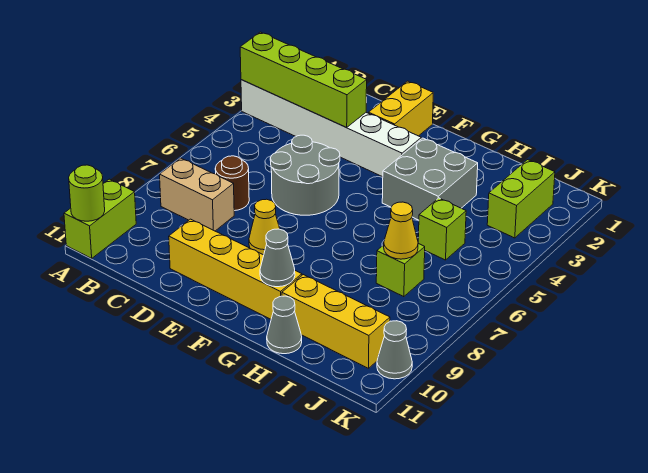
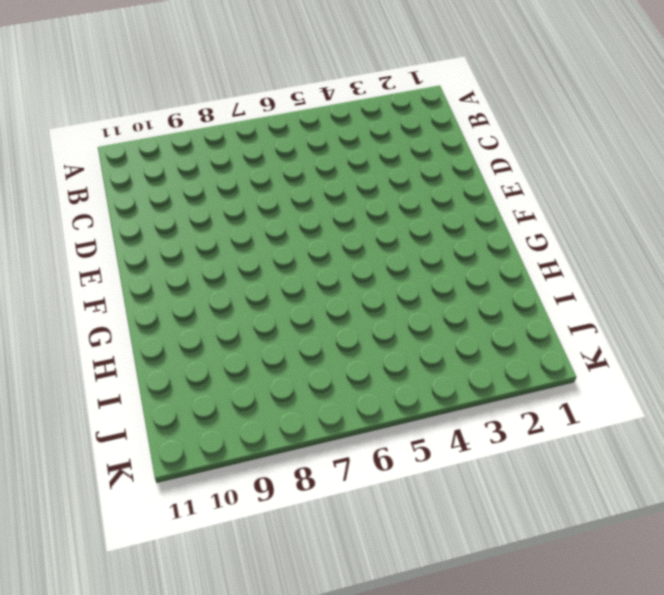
none -> white brick A3:F3 level 1
none -> lime brick A10:A11 level 1
none -> tan brick B8:C8 level 1

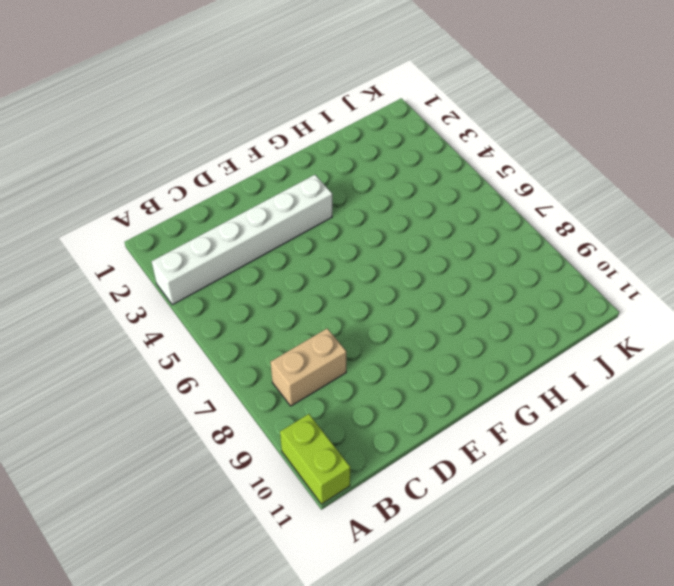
none -> brown round brick C7 level 1
none -> grey round brick D5:E6 level 1
none -> yellow brick D10:G10 level 1

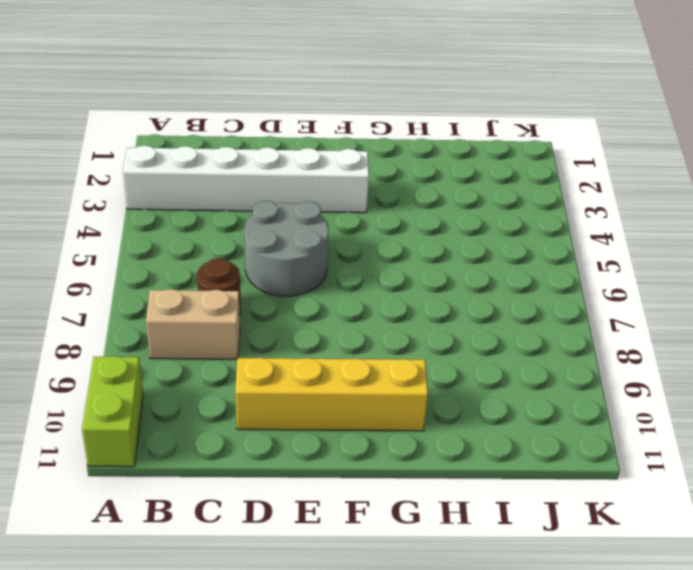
none -> yellow brick E1:E2 level 1
none -> yellow cone E8 level 1
none -> grey brick G3:H4 level 1

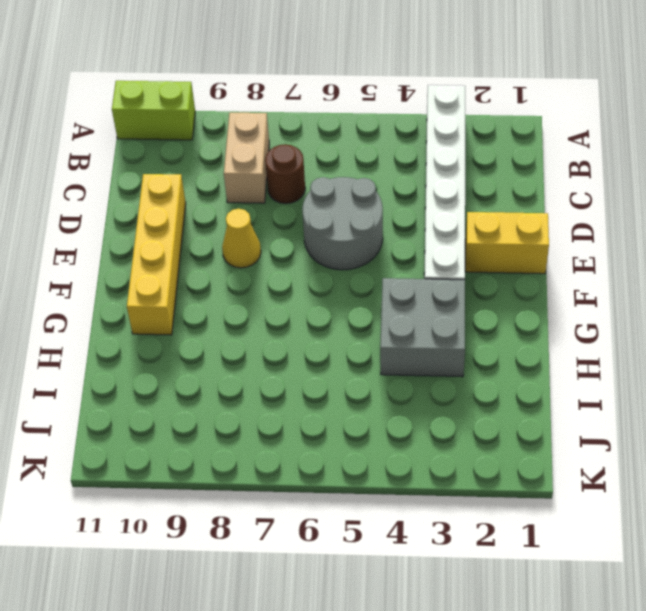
none -> yellow brick H10:J10 level 1
none -> grey cone H11 level 1
none -> lime brick I5 level 1

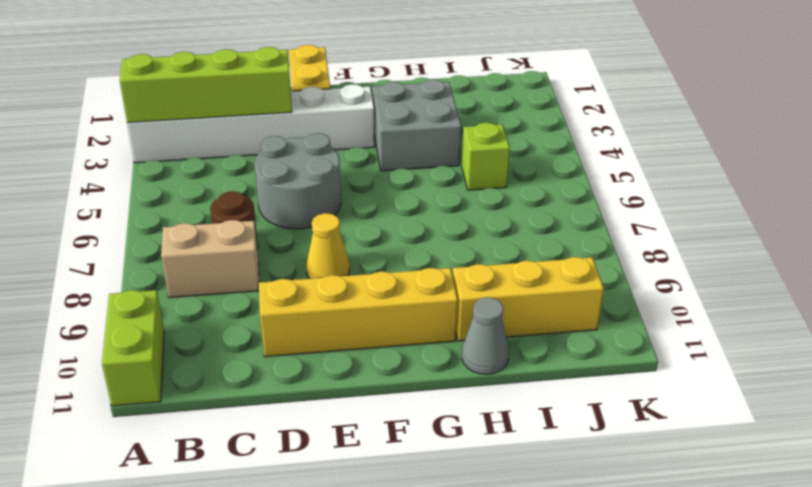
none -> lime brick I7 level 1
none -> lime brick J2:J3 level 1
none -> grey cone K10 level 1

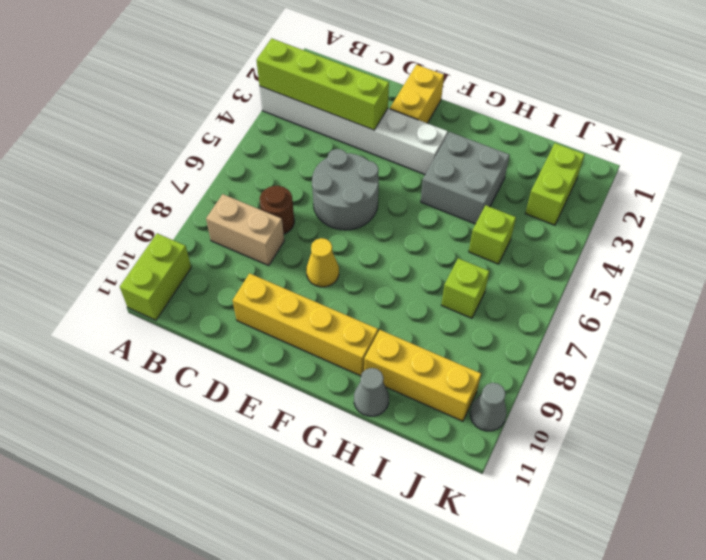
none -> lime round brick A11 level 2
none -> grey cone G10 level 2
none -> yellow cone I7 level 2

